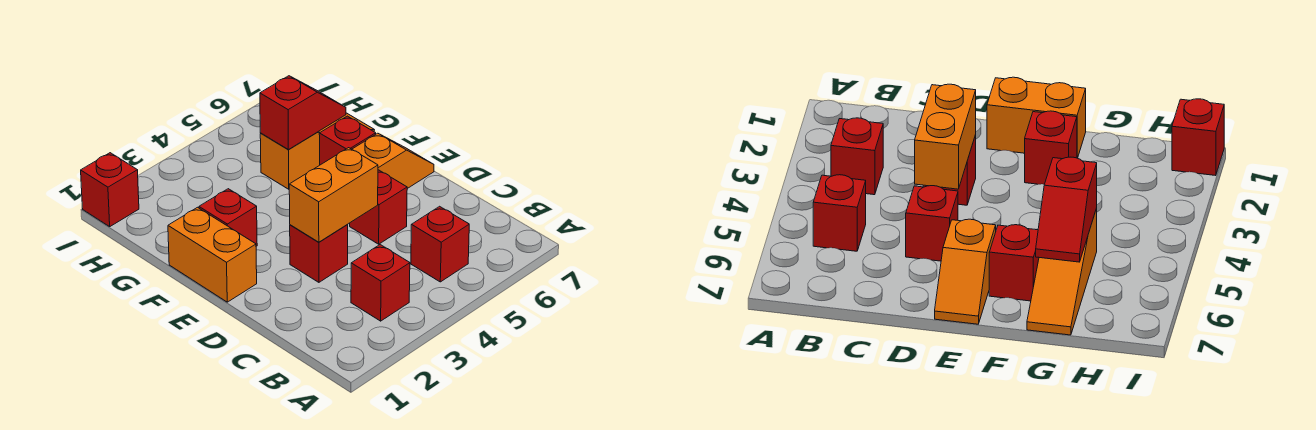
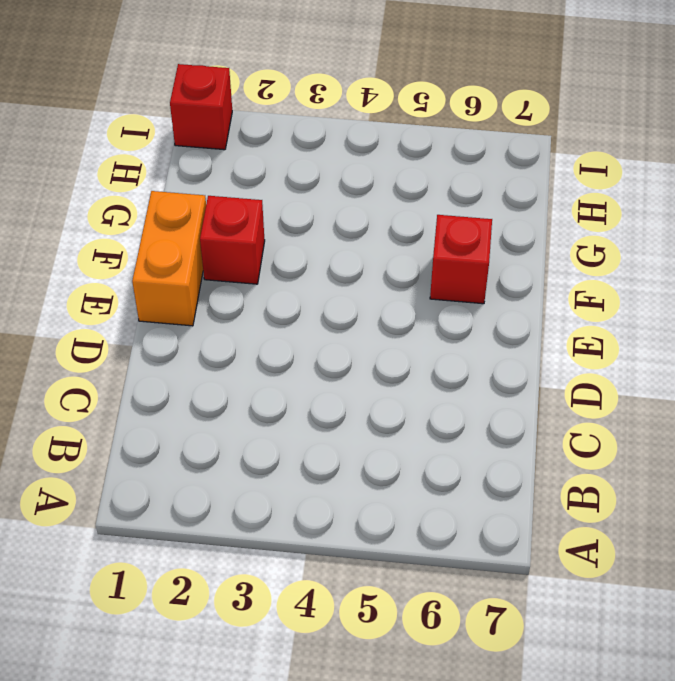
none -> red brick B3 level 1
none -> red brick B5 level 1
none -> red brick D3 level 1

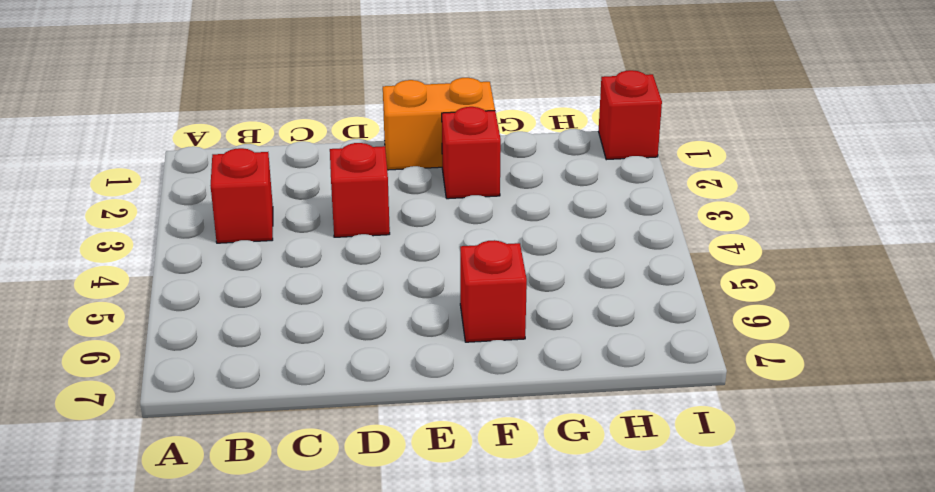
none -> red brick B5 level 1
none -> red brick D5 level 1
none -> orange slope E6:E7 level 1 top 6

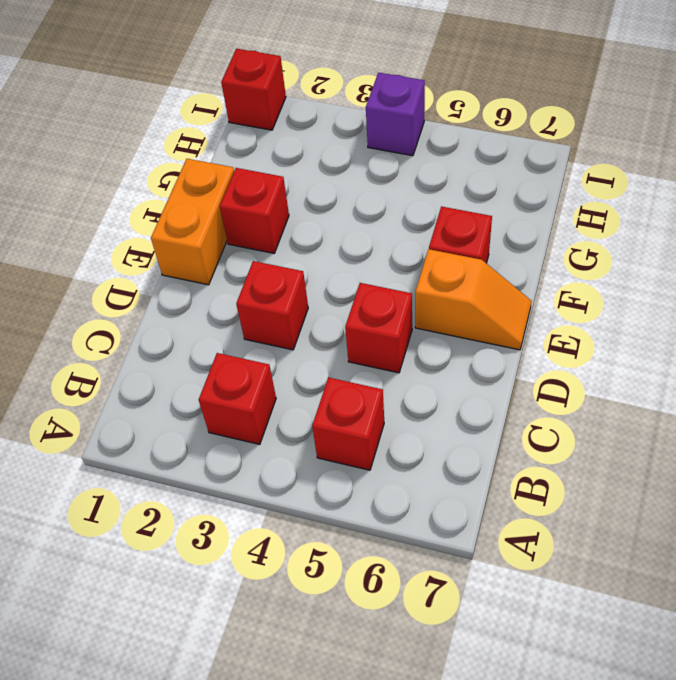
purple brick I4 level 1 -> none
none -> orange slope G5:G7 level 1 top 5
none -> orange brick D3:D4 level 2
none -> red slope G5:G6 level 2 top 5

